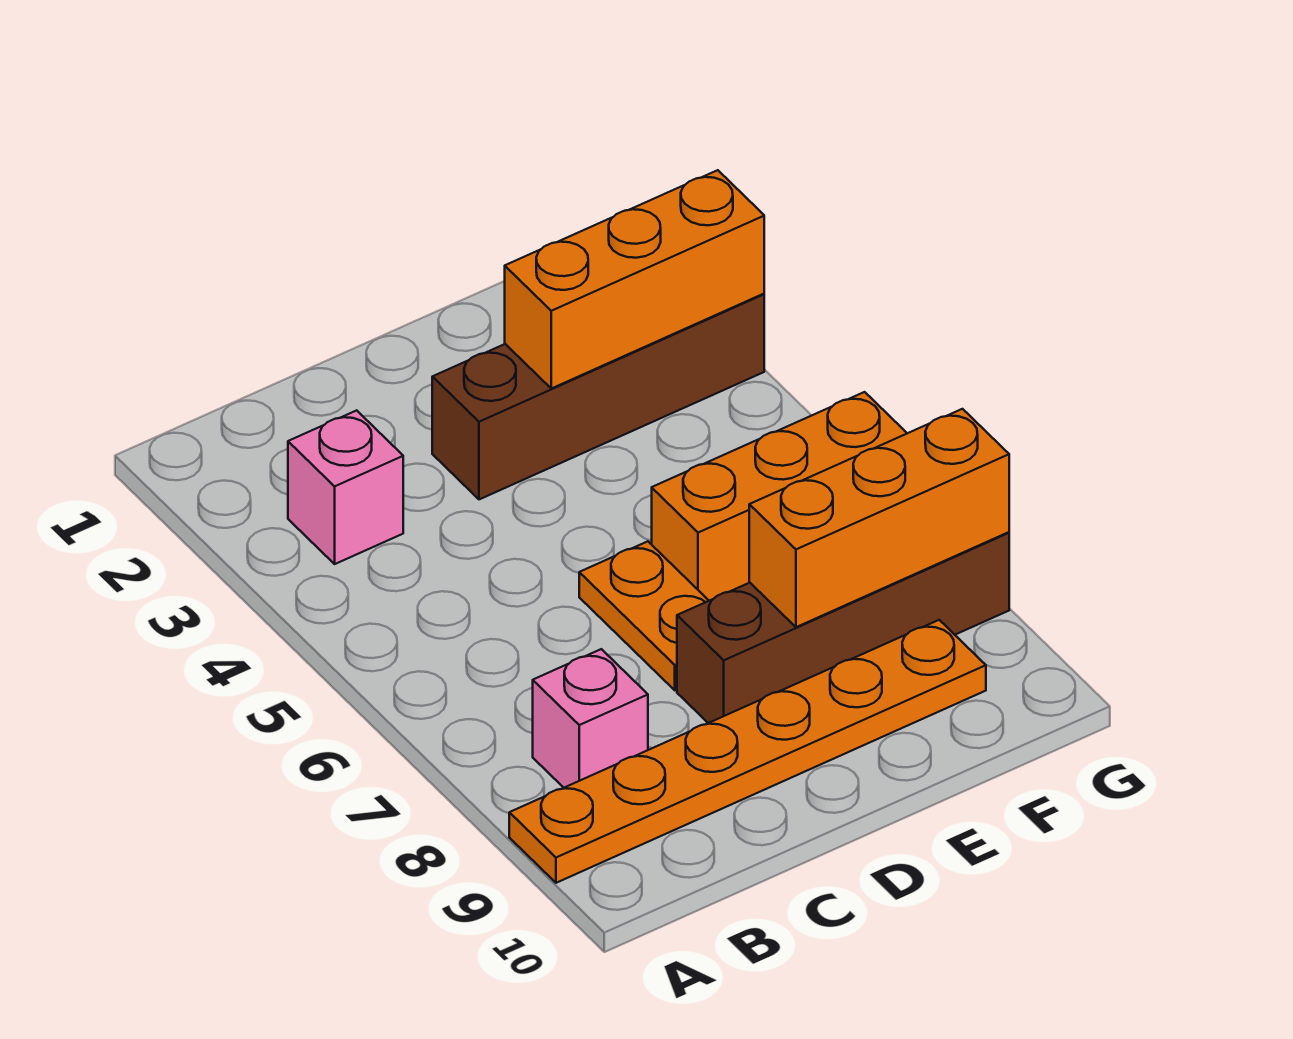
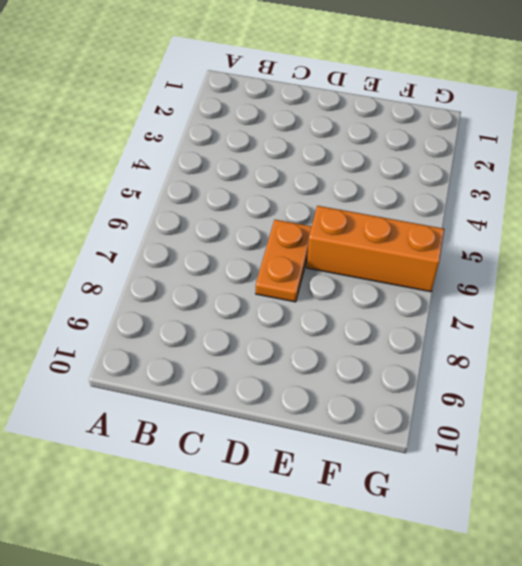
none -> orange plate A9:F9 level 1
none -> pink brick B3 level 1

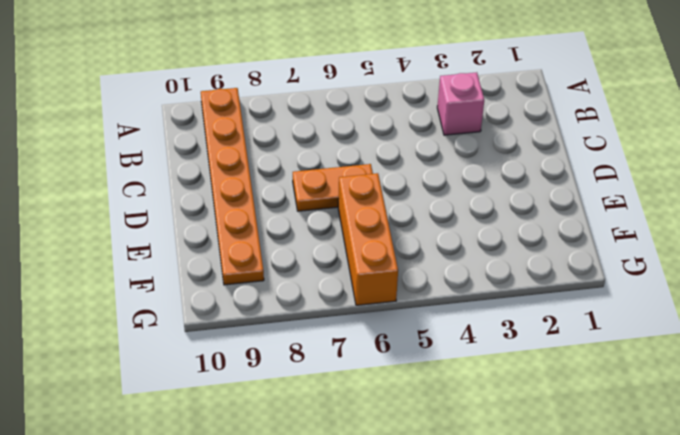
none -> pink brick B8 level 1
none -> brown brick D3:G3 level 1

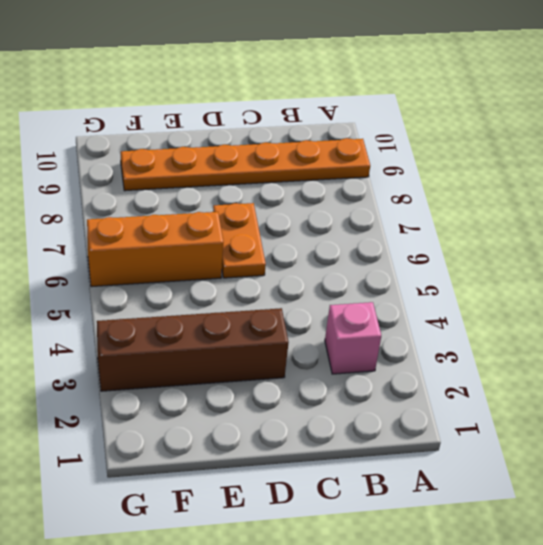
none -> pink brick B8 level 1
none -> brown brick D8:G8 level 1

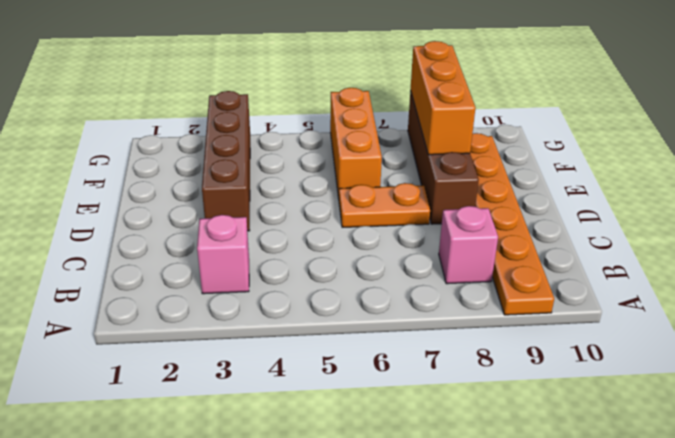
none -> orange brick E3:G3 level 2

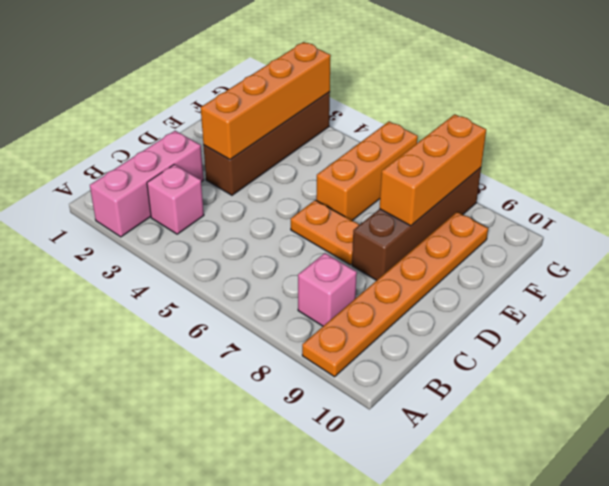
pink brick A2:C2 level 1 -> none
orange brick D3:G3 level 2 -> orange brick E3:G3 level 2

